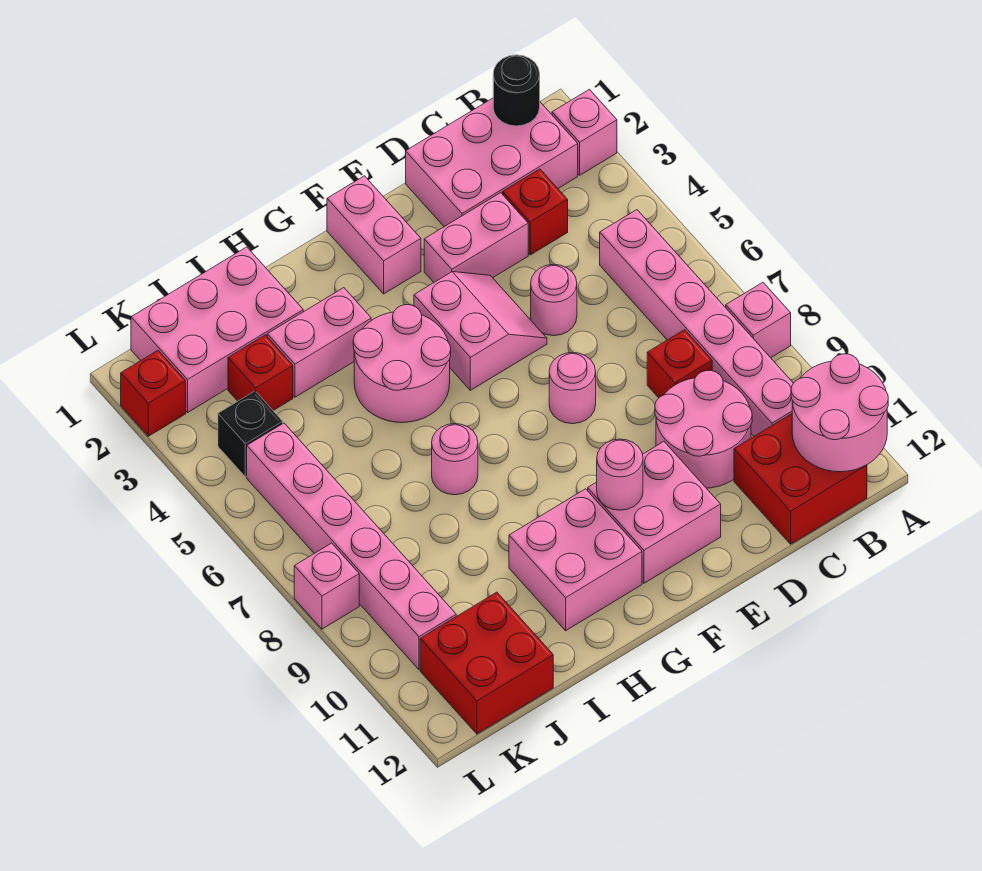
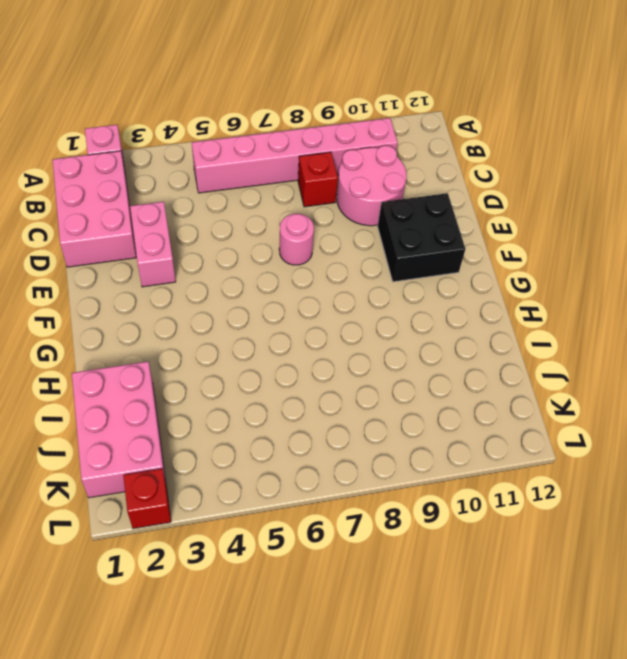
black brick E10:F11 level 1 -> pink brick E10:F11 level 1
none -> pink brick A8 level 1
none -> red brick B11:C12 level 1
none -> red brick C3 level 1

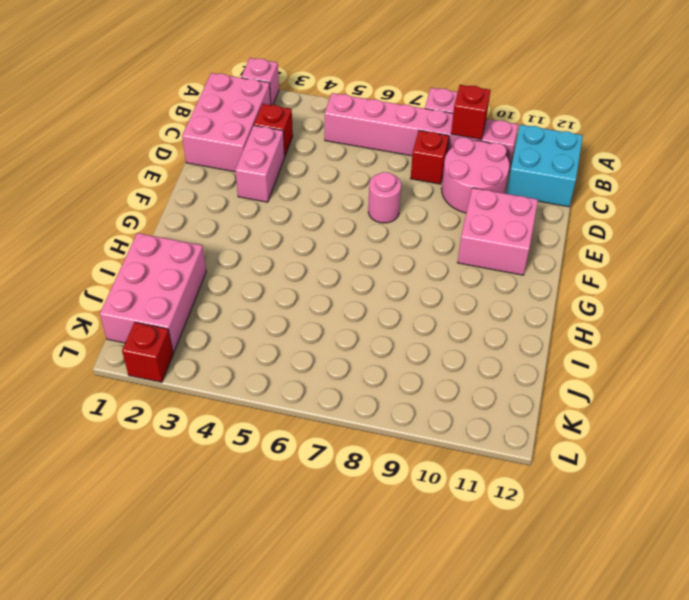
red brick B9 level 2 -> red brick J3 level 1
cyan brick B11:C12 level 1 -> red brick B11:C12 level 1
none -> pink round brick D5 level 1
none -> pink slope E4:F5 level 1 top F
none -> pink brick F1:F2 level 1

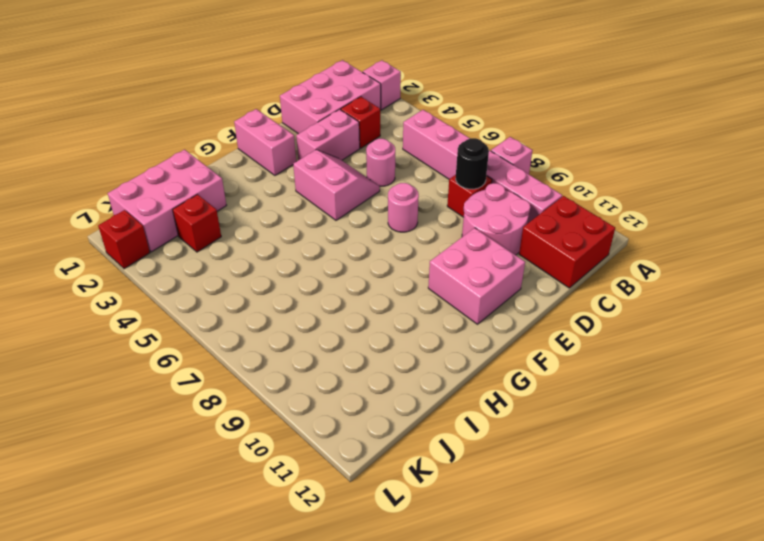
black round brick C8 level 2 -> black round brick B1 level 2
none -> pink round brick G4:H5 level 1
none -> pink brick G10:H11 level 1
none -> pink brick H3:I3 level 1

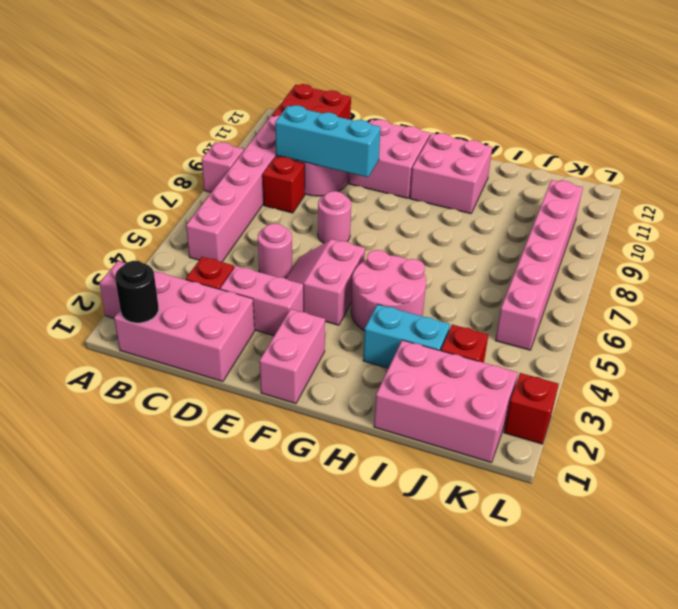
cyan brick C9:E9 level 2 -> none
cyan brick H3:I3 level 1 -> pink brick H3:I3 level 1
none -> pink round brick H7 level 1
none -> red brick J11:K12 level 1
none -> black brick K4 level 1

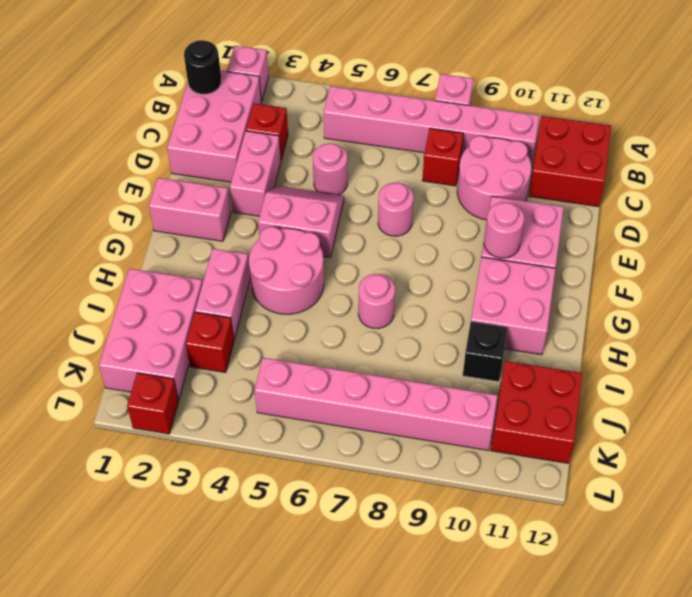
black brick I10 level 1 -> black brick K4 level 1
none -> pink brick L8 level 1
none -> pink round brick A11:B12 level 2

